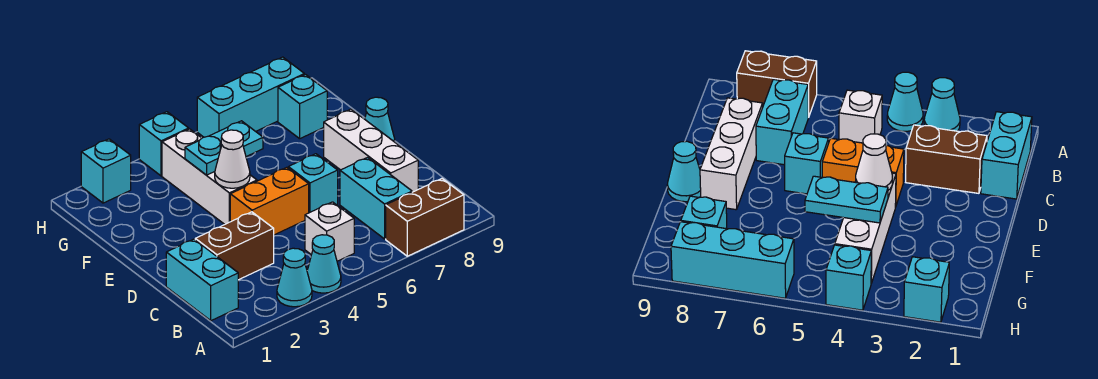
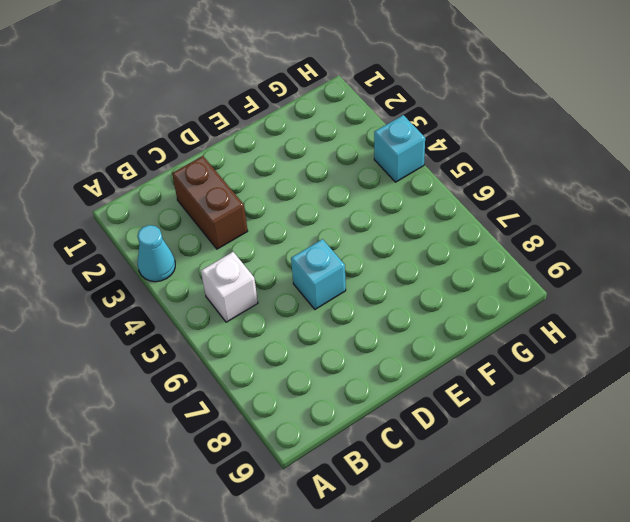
none -> cyan cone A4 level 1
none -> brown brick A7:A8 level 1
none -> cyan brick B1:C1 level 1

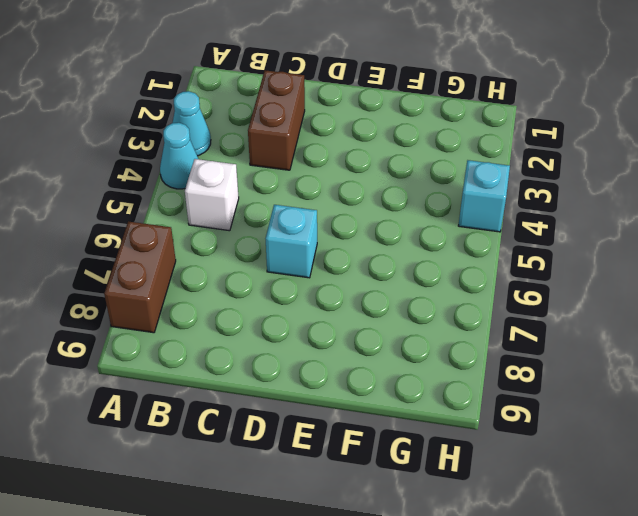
none -> cyan brick B1:C1 level 1
none -> cyan brick B7:C7 level 1
none -> white brick C8:E8 level 1

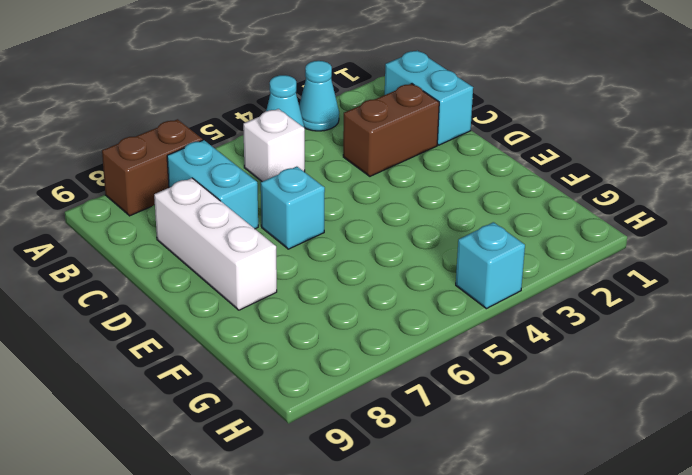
none -> orange brick D4:D5 level 1
none -> white brick E4:G4 level 1
none -> cyan cone E9 level 1

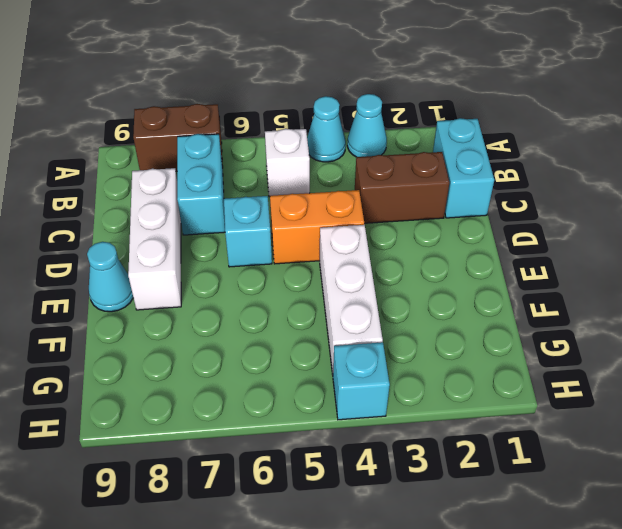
none -> cyan brick G8 level 1
none -> cyan brick H2 level 1
none -> cyan brick H6:H8 level 1

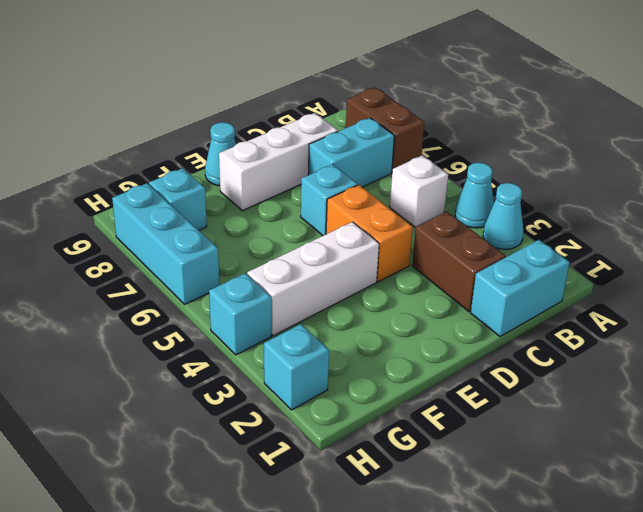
none -> white cone E4 level 2
none -> cyan plate F4:F5 level 2

